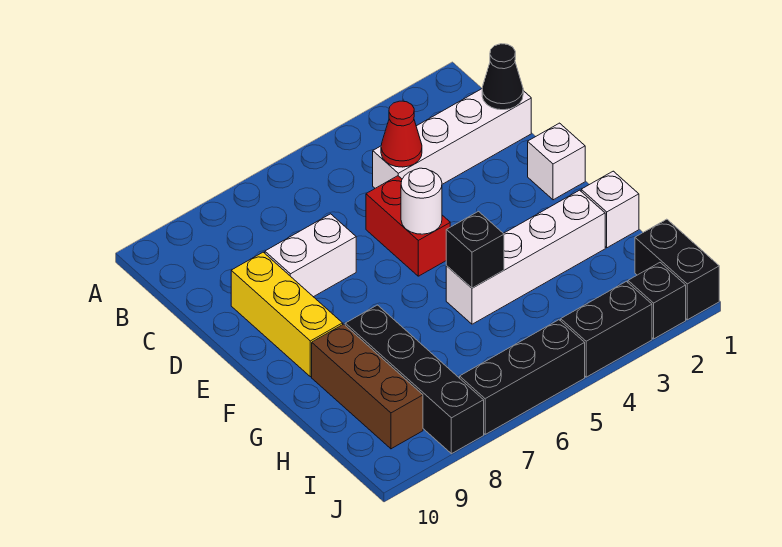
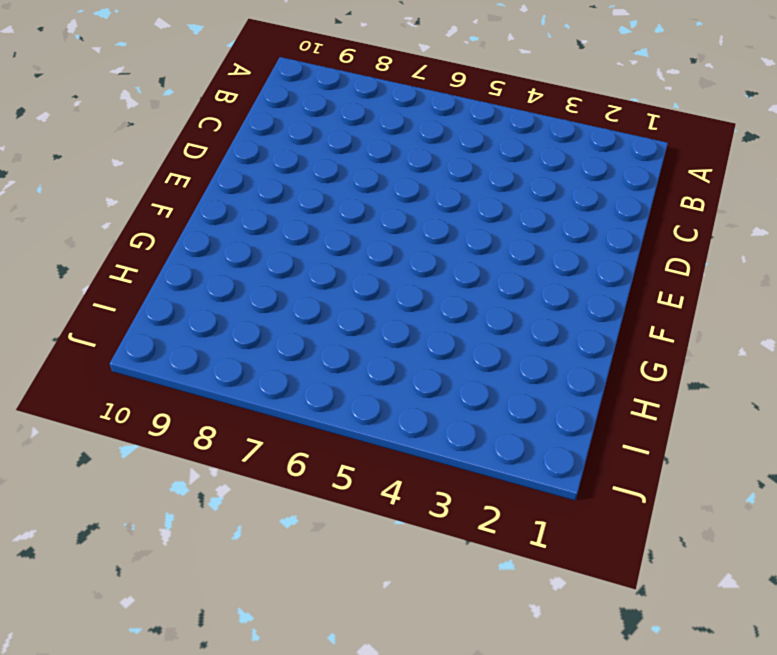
none -> white brick C1:C4 level 1
none -> red brick D5:E5 level 1
none -> white brick D7:D8 level 1

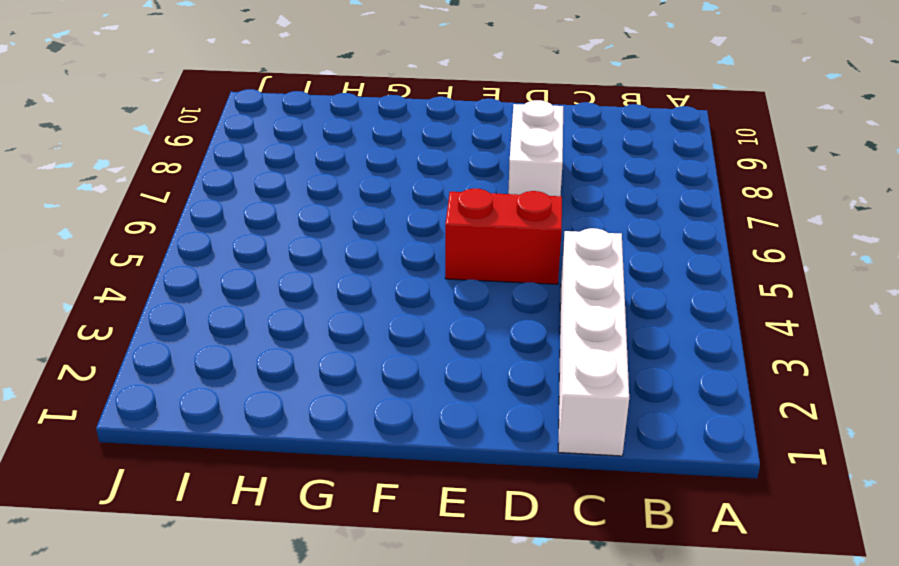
none -> yellow brick D9:F9 level 1
none -> white brick E1 level 1
none -> white brick G1 level 1

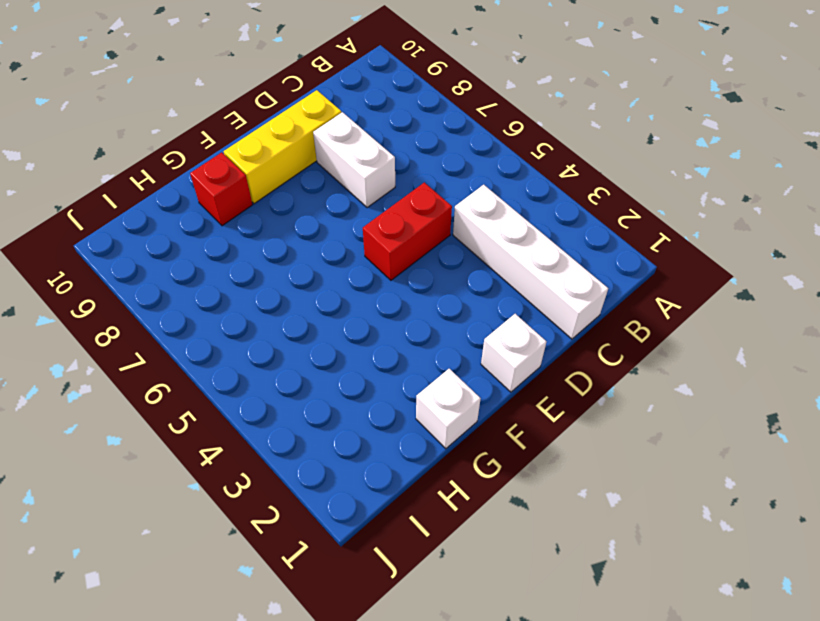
red brick G9 level 1 -> brown brick G9:I9 level 1
none -> white brick G2:G5 level 1
none -> black brick G8:J8 level 1
none -> black brick I1:J1 level 1

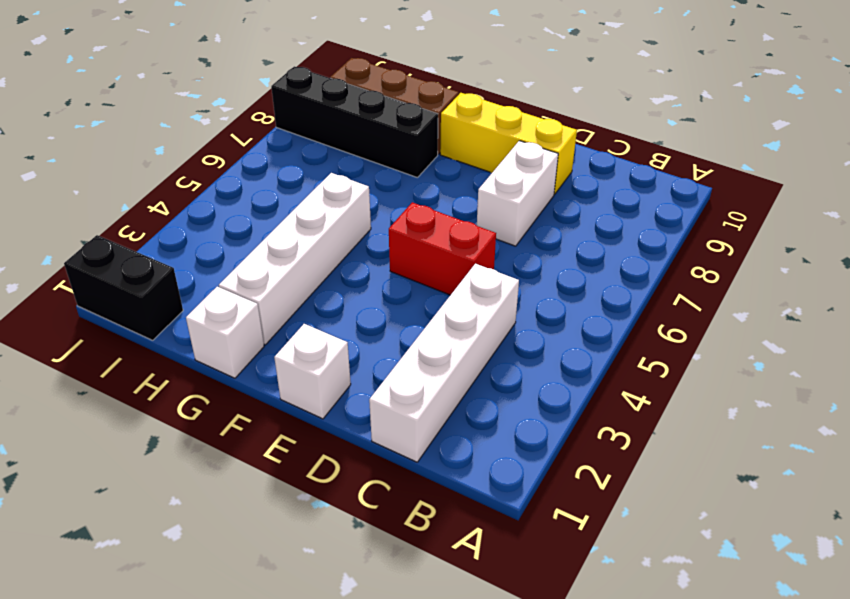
none -> black brick J2 level 1
none -> black brick J3:J4 level 1
none -> black brick J5:J7 level 1

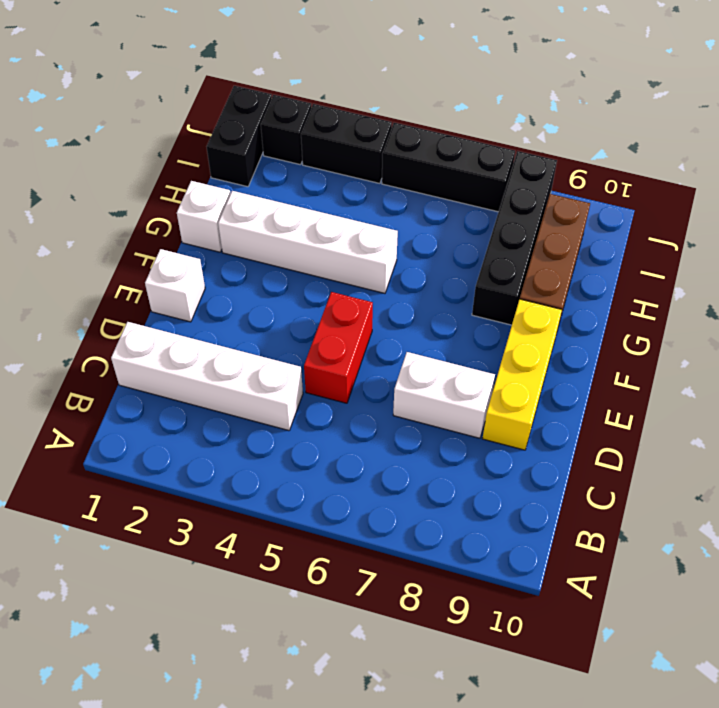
none -> black cone C1 level 2
none -> red cone C4 level 2
none -> white round brick E5 level 2

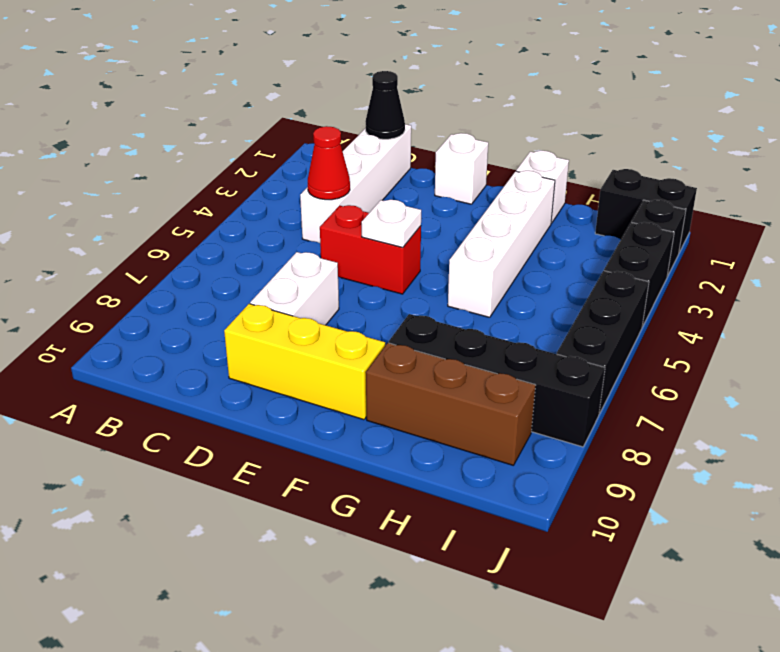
white plate E5 level 2 -> white round brick E5 level 2
none -> black brick G5 level 2

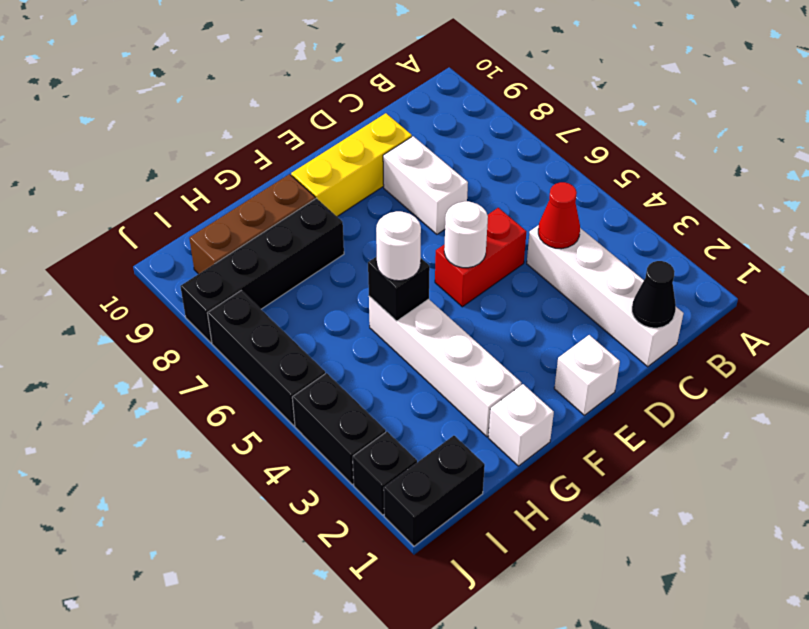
white round brick G5 level 3 -> none

